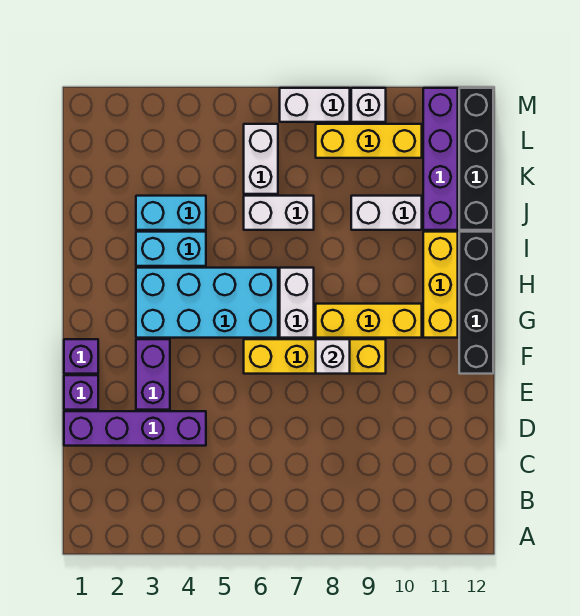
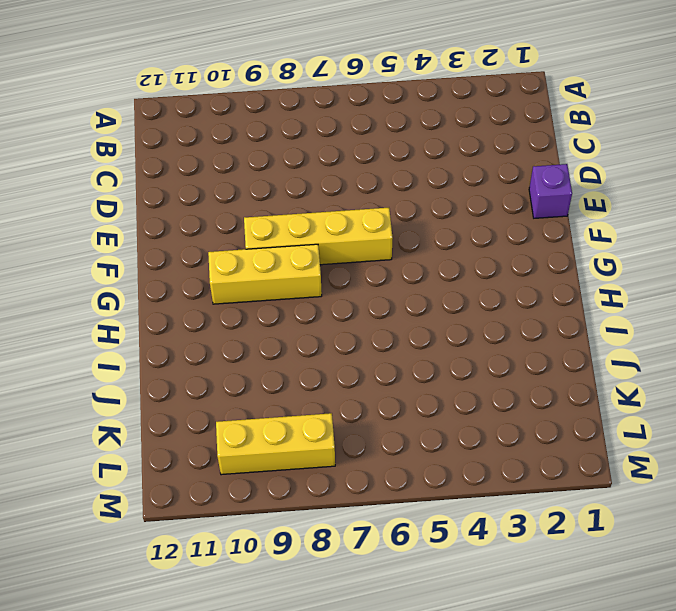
none -> purple brick D1:D4 level 1
none -> purple brick E3:F3 level 1
none -> purple brick F1 level 1

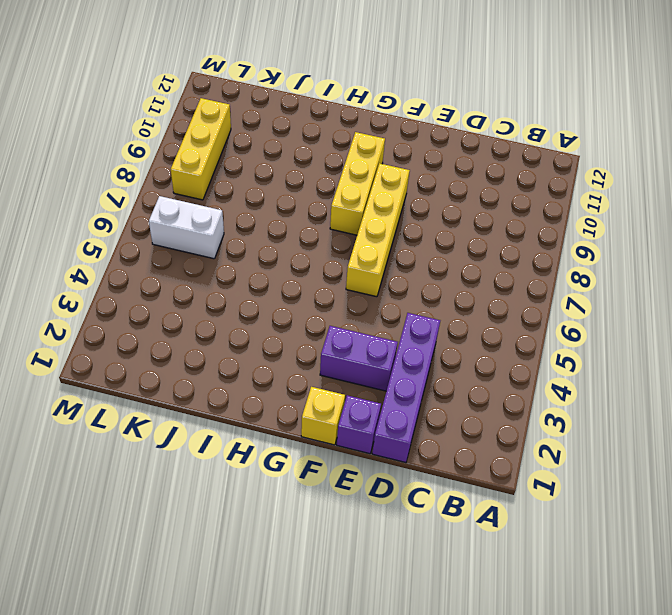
yellow brick F1 level 1 -> purple brick F1 level 1
none -> black brick F12:I12 level 1
none -> cyan brick G3:H6 level 1
none -> white brick G7:H7 level 1

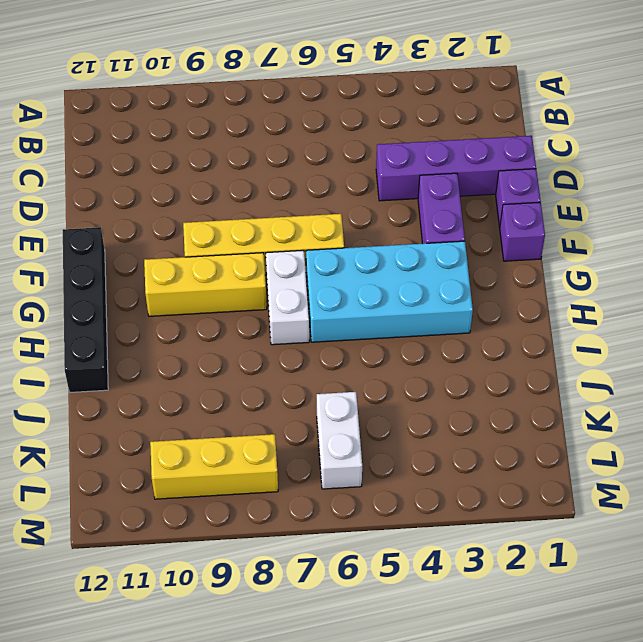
none -> yellow brick G11:I11 level 1
none -> cyan brick I3:I4 level 1
none -> cyan brick J3:J4 level 1

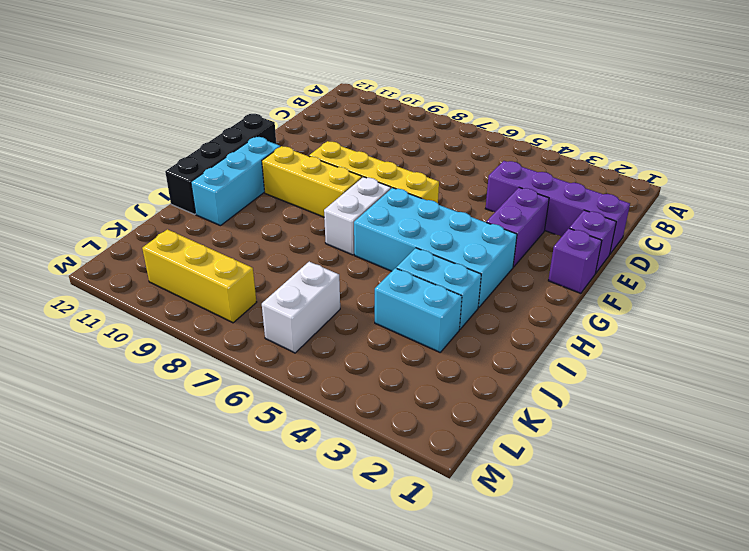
cyan brick G11:I11 level 1 -> yellow brick G11:I11 level 1
none -> white brick J6:J7 level 1
none -> white brick J9:J10 level 1
none -> purple brick J11:M11 level 1

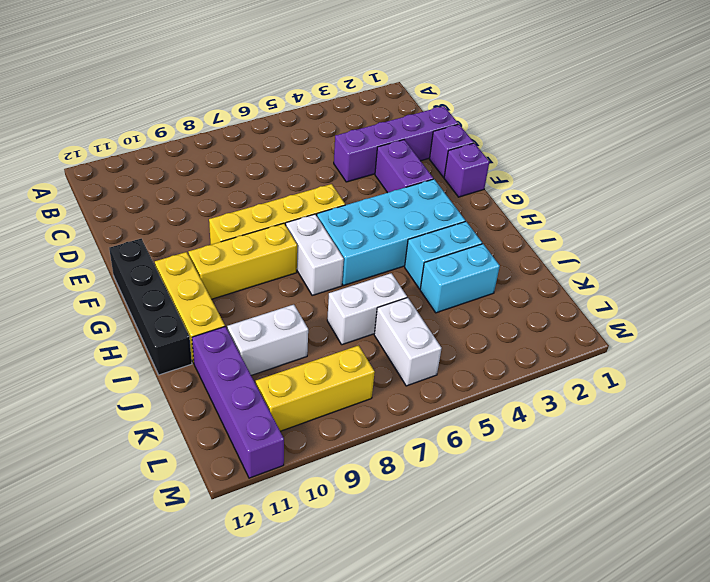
none -> black brick J12:M12 level 1
none -> white brick M7:M8 level 1
none -> white brick M9 level 1

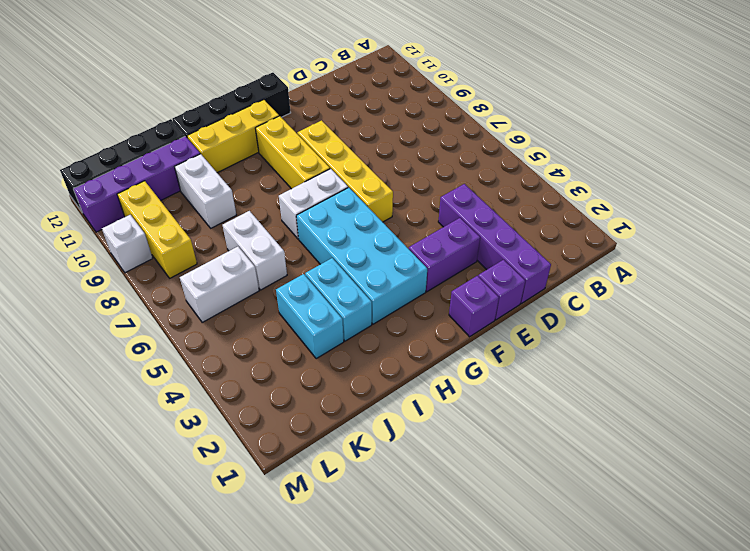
none -> white brick M7:M8 level 1
none -> white brick F8 level 2

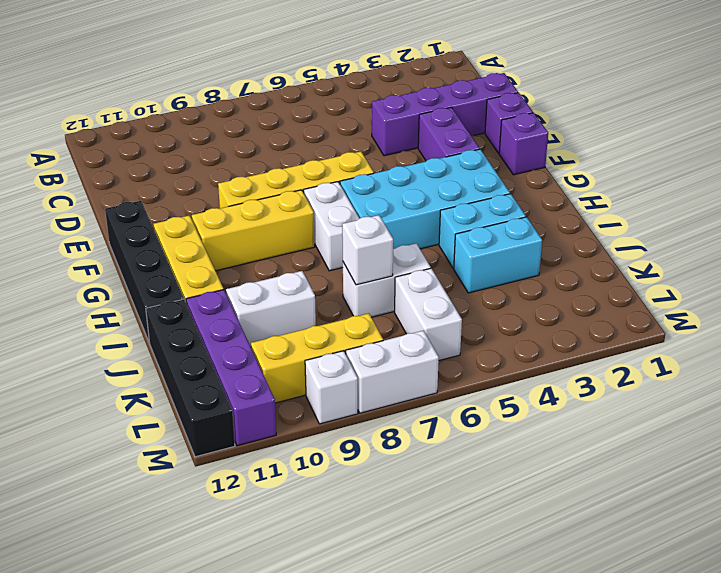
white brick J7 level 2 -> white brick F8 level 2

